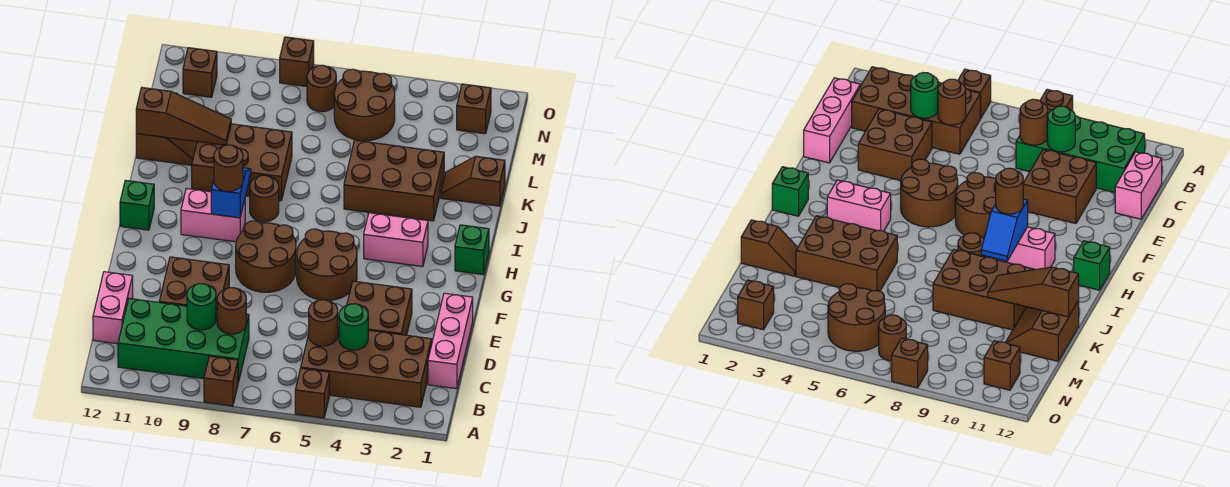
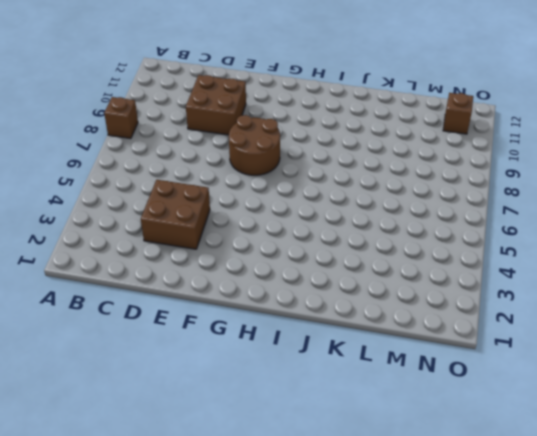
none -> brown brick A5 level 1
none -> brown brick B2:C5 level 1
none -> green brick B8:C11 level 1
none -> pink brick C1:E1 level 1

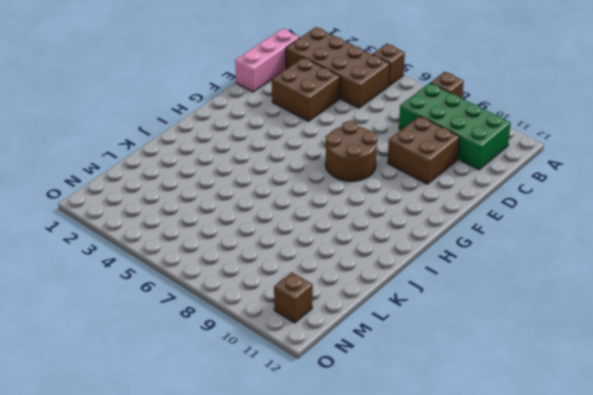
none -> pink brick C12:D12 level 1
none -> brown round brick F5:G6 level 1
none -> green brick H1 level 1
none -> pink brick H3:H4 level 1

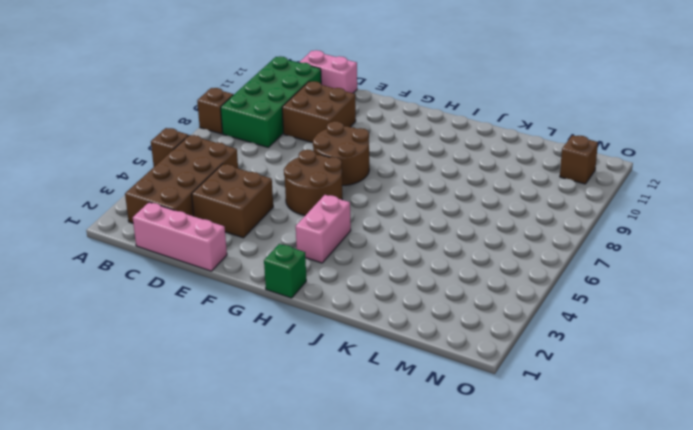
none -> pink brick H9:H10 level 1
none -> green brick H12 level 1
none -> brown round brick I8 level 1
none -> brown brick J3:K5 level 1

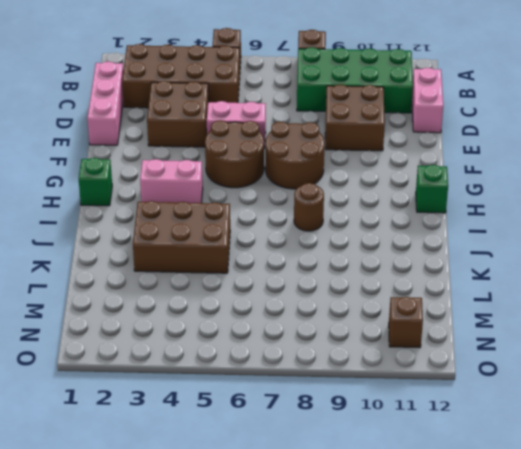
pink brick E5:E6 level 1 -> pink brick H9:H10 level 1
none -> brown brick J8:K10 level 1
none -> brown slope K1:K2 level 1 top 1
none -> brown slope K11:L12 level 1 top 12
none -> brown round brick M5:N6 level 1

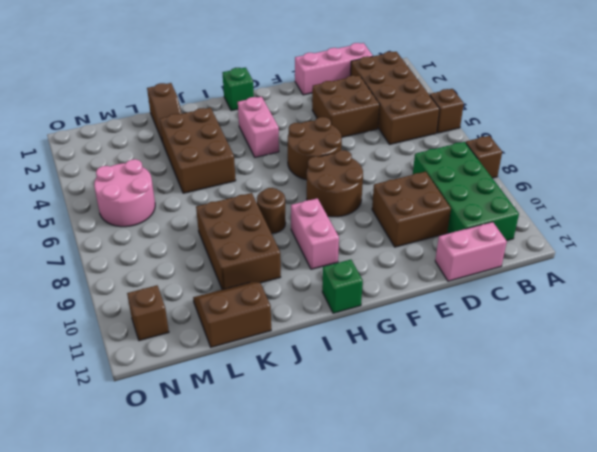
pink round brick M5:N6 level 1 -> brown round brick M5:N6 level 1
none -> brown brick N2 level 1
none -> brown round brick N7 level 1
none -> brown brick O8 level 1
none -> green round brick C4 level 2

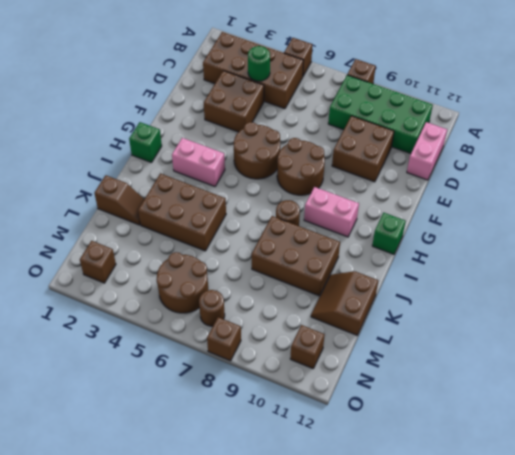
none -> pink brick C1:E1 level 1
none -> brown round brick C5 level 2
none -> brown round brick C8 level 2
none -> green round brick C9 level 2

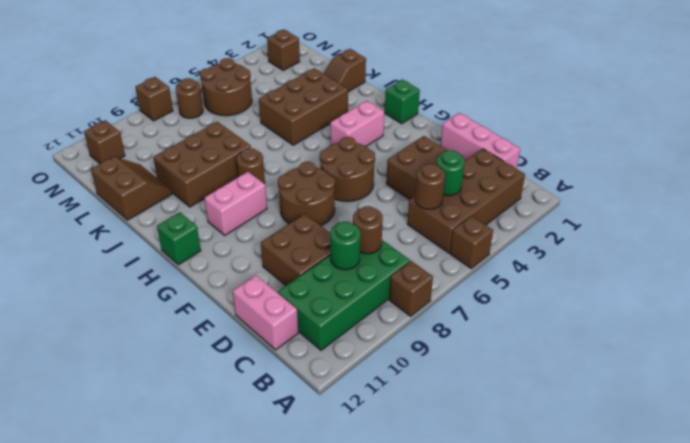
none -> blue slope H9:I9 level 2 top H
none -> brown slope K10:K12 level 2 top 12
none -> brown round brick H9 level 3

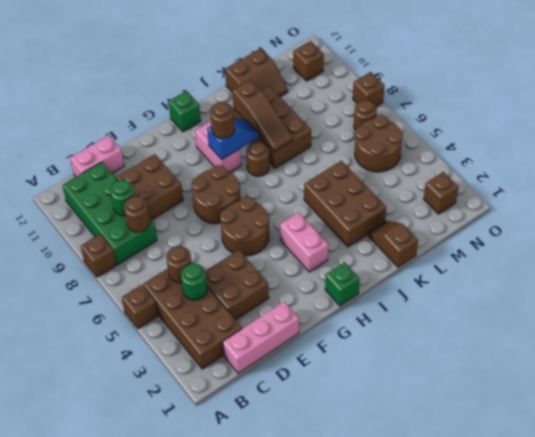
brown slope J8:J10 level 2 top 10 -> brown slope K10:K12 level 2 top 12

